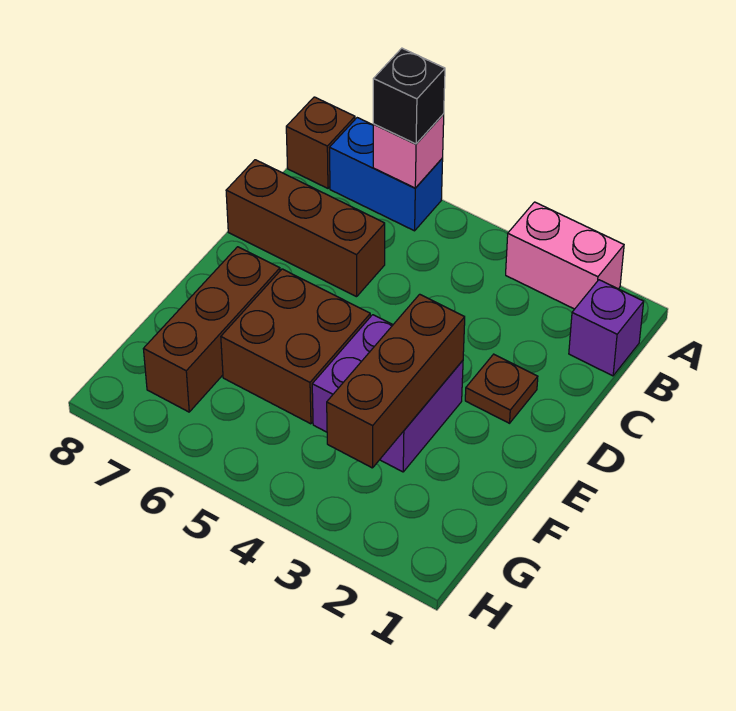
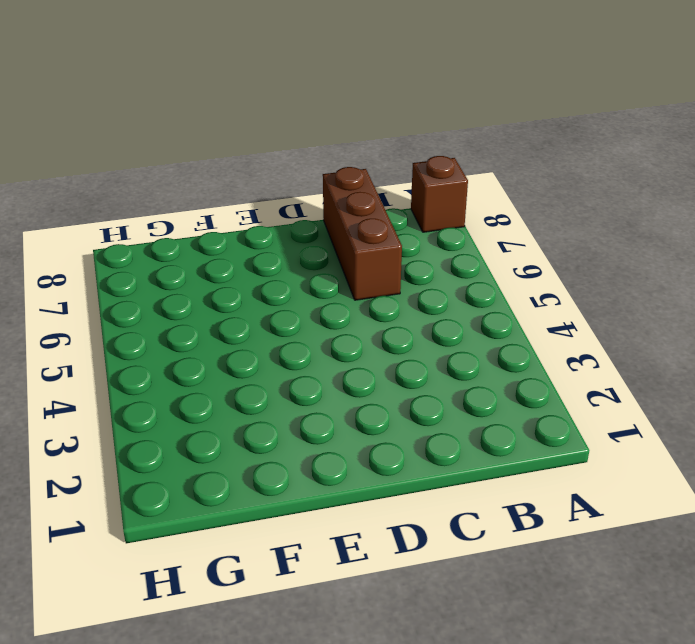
none -> pink brick A2:A3 level 1
none -> blue brick A6:A7 level 1
none -> purple brick B1 level 1

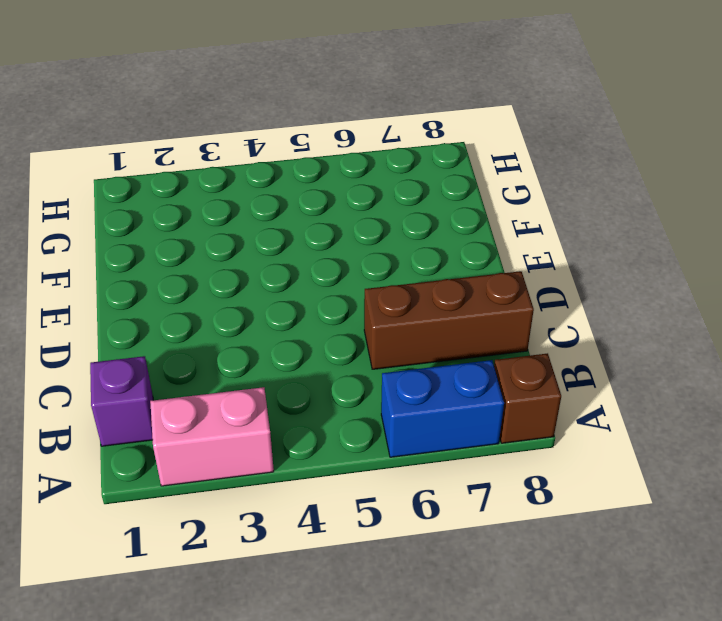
none -> brown plate D2 level 1
none -> purple brick E3:F4 level 1
none -> brown brick E5:F6 level 1

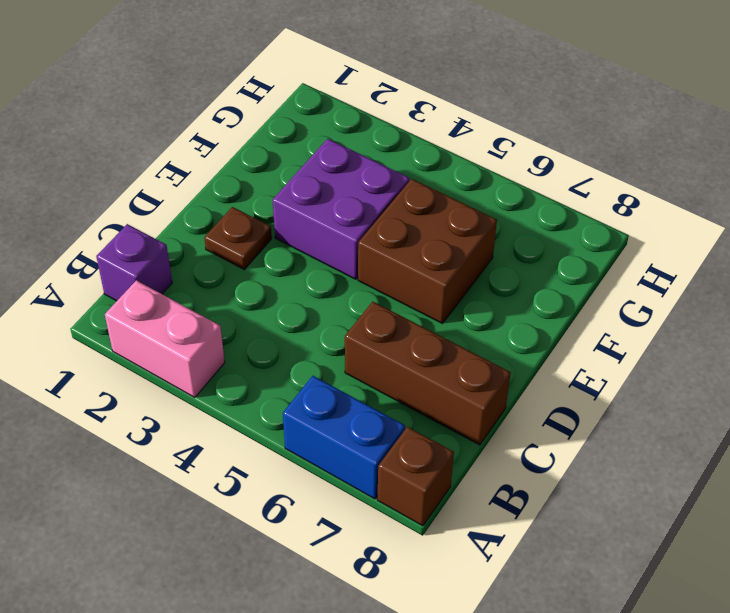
none -> brown brick E7:G7 level 1
none -> pink brick A6 level 2
none -> brown brick E3:G3 level 2

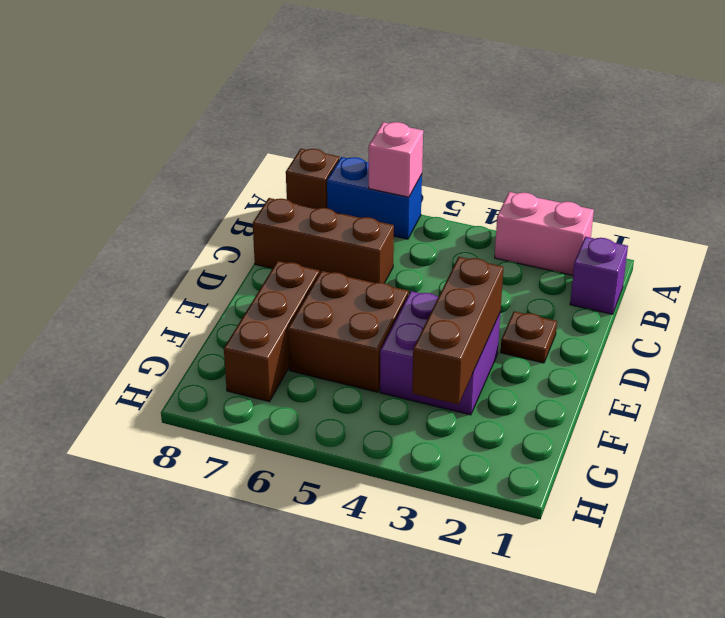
none -> black brick A6 level 3

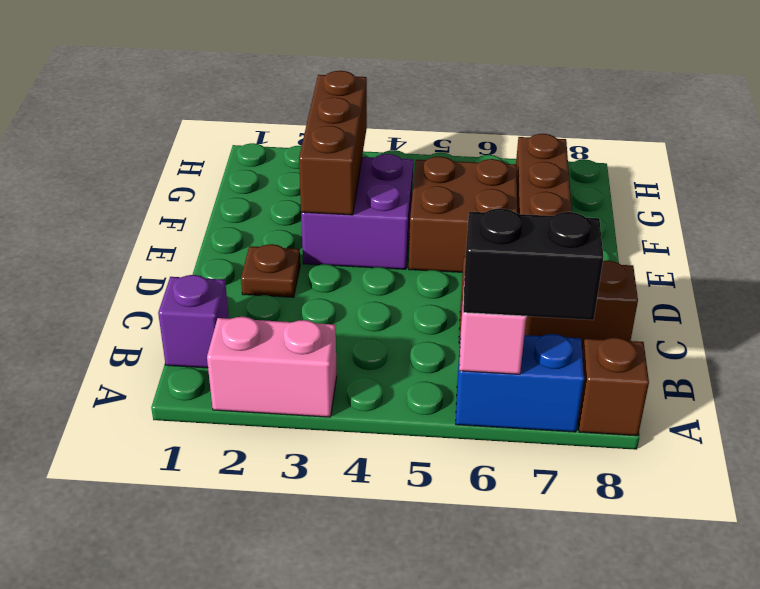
black brick A6:A7 level 3 -> black brick A6 level 3

